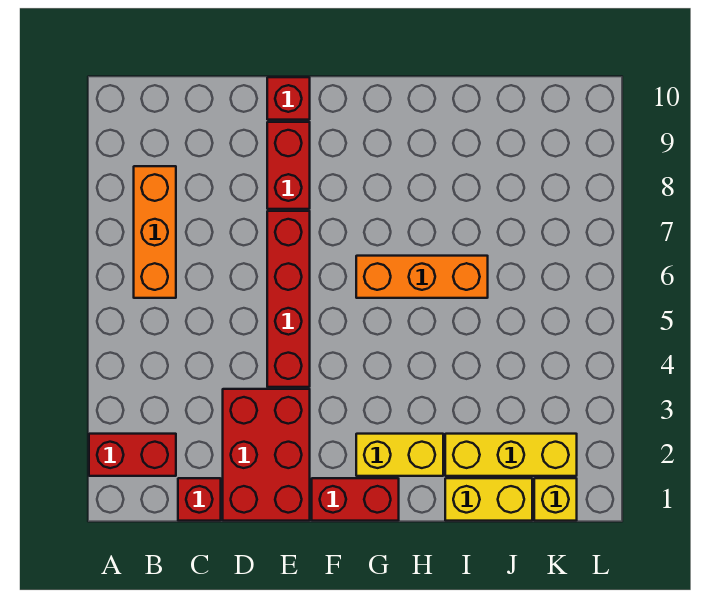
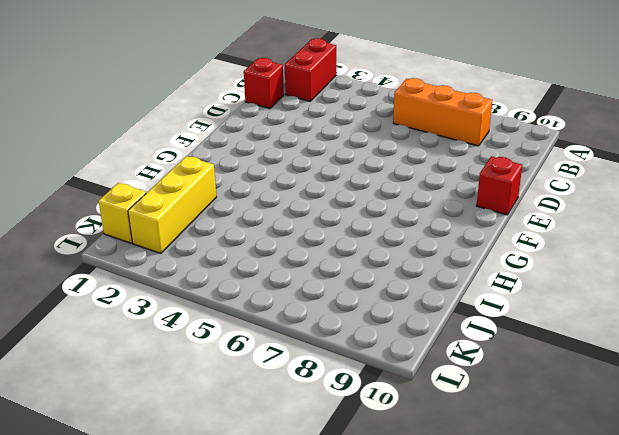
none -> red brick D1:E3 level 1
none -> red brick E4:E7 level 1
none -> red brick E8:E9 level 1

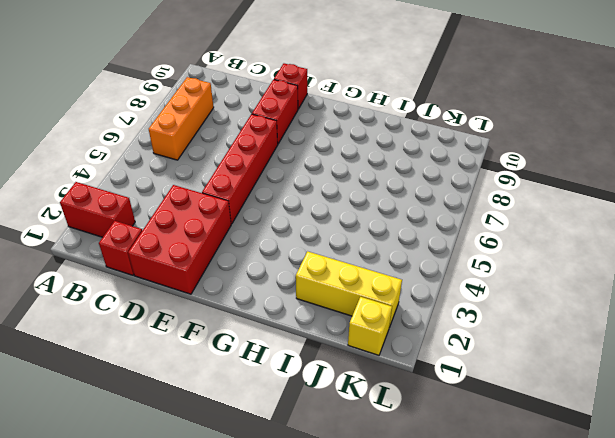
none -> red brick F1:G1 level 1
none -> yellow brick G2:H2 level 1
none -> orange brick G6:I6 level 1

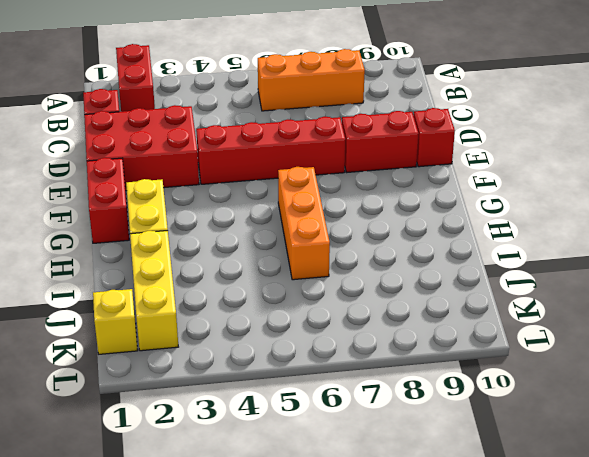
none -> yellow brick I1:J1 level 1

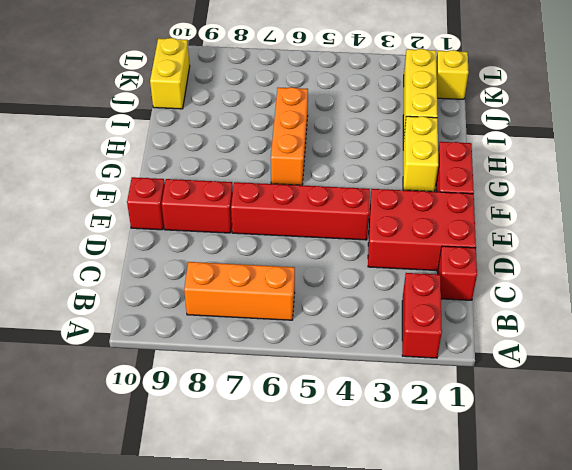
yellow brick J10:K10 level 1 -> yellow brick I1:J1 level 1

